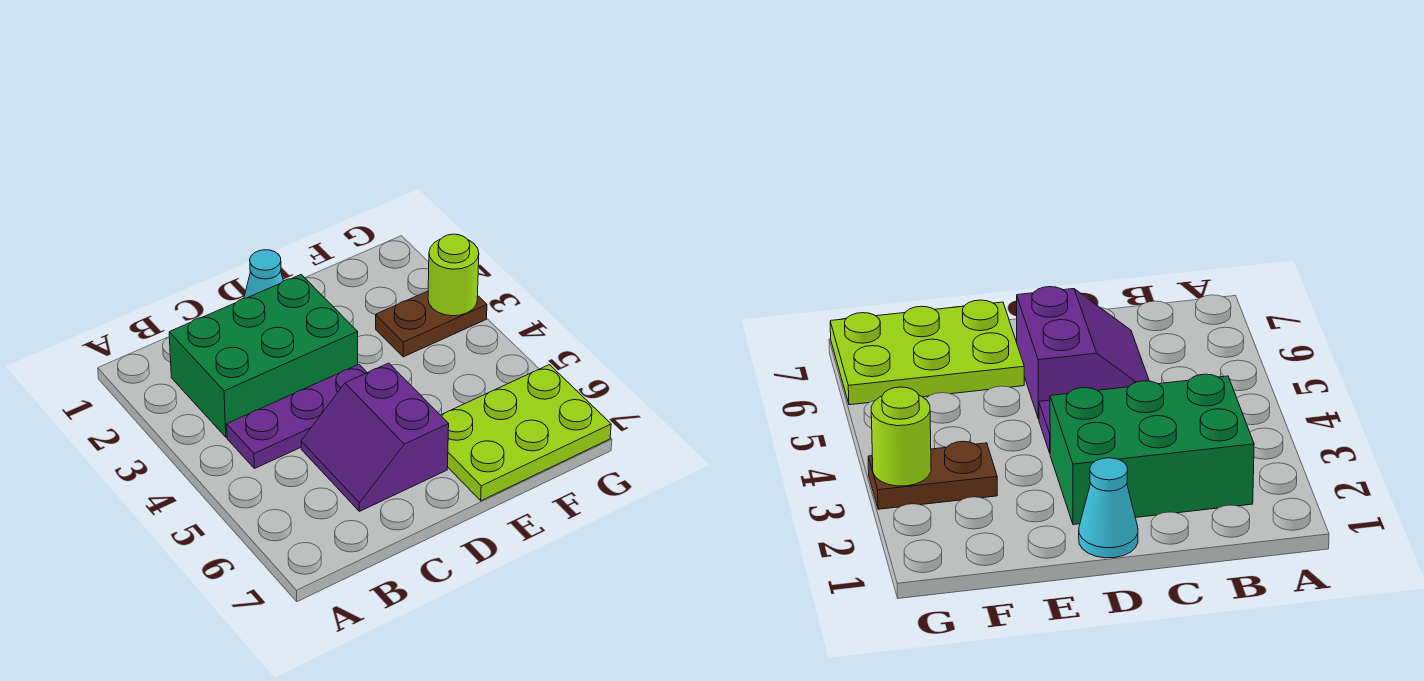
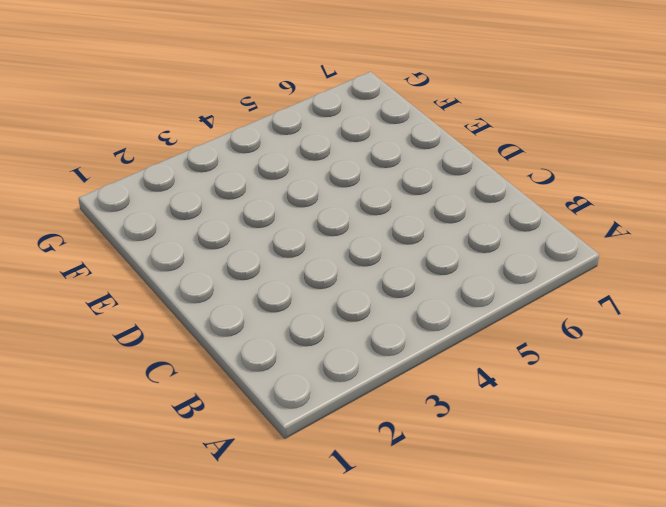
none -> green brick B2:D3 level 1
none -> purple plate B4:D4 level 1

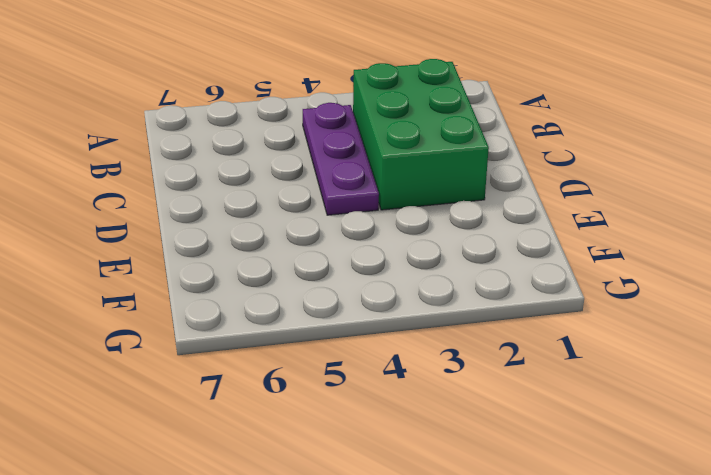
none -> purple slope C5:D6 level 1 top D
none -> cyan cone D1 level 1

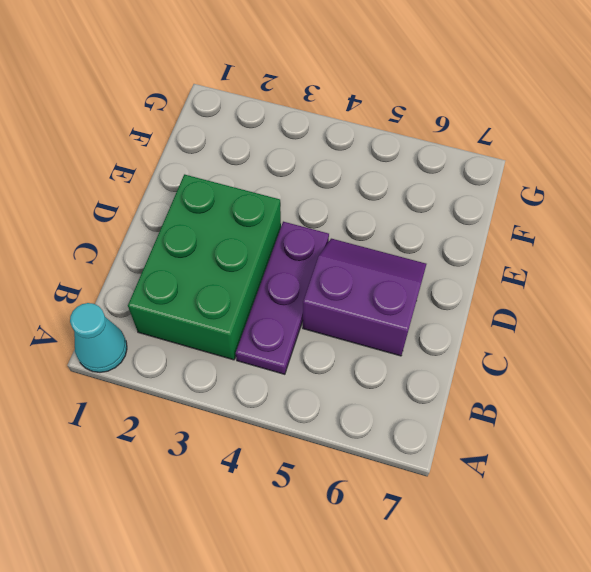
cyan cone A1 level 1 -> cyan cone D1 level 1
purple slope C5:D6 level 1 top C -> purple slope C5:D6 level 1 top D
none -> lime plate E6:G7 level 1
none -> brown plate F3:G3 level 1

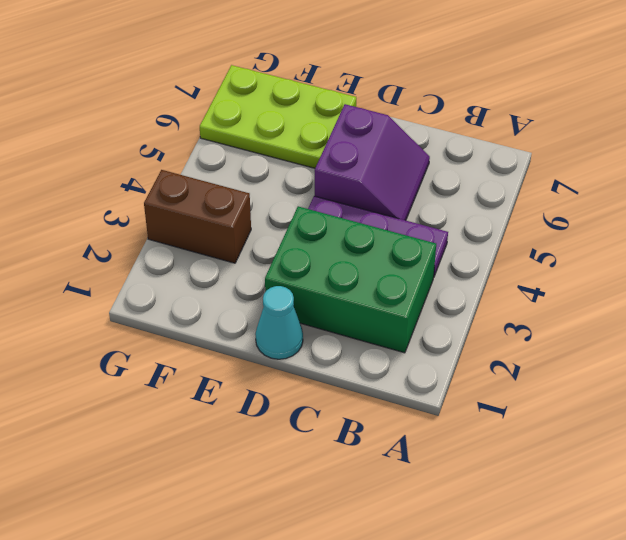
brown brick F3:G3 level 1 -> brown plate F3:G3 level 1
none -> lime round brick G3 level 2

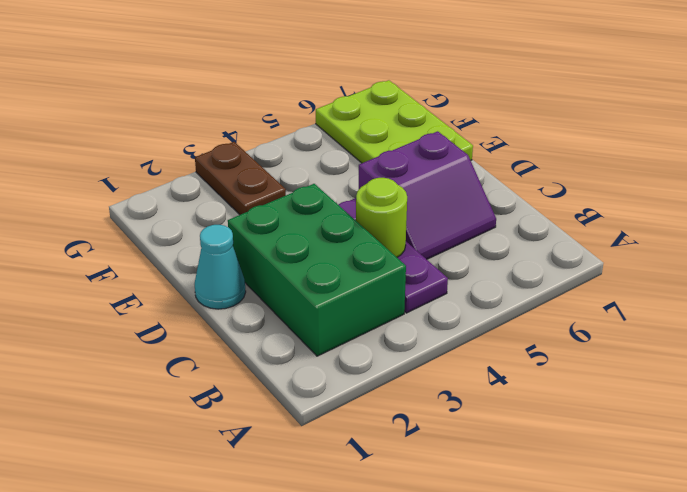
lime round brick C4 level 2 -> lime round brick G3 level 2

